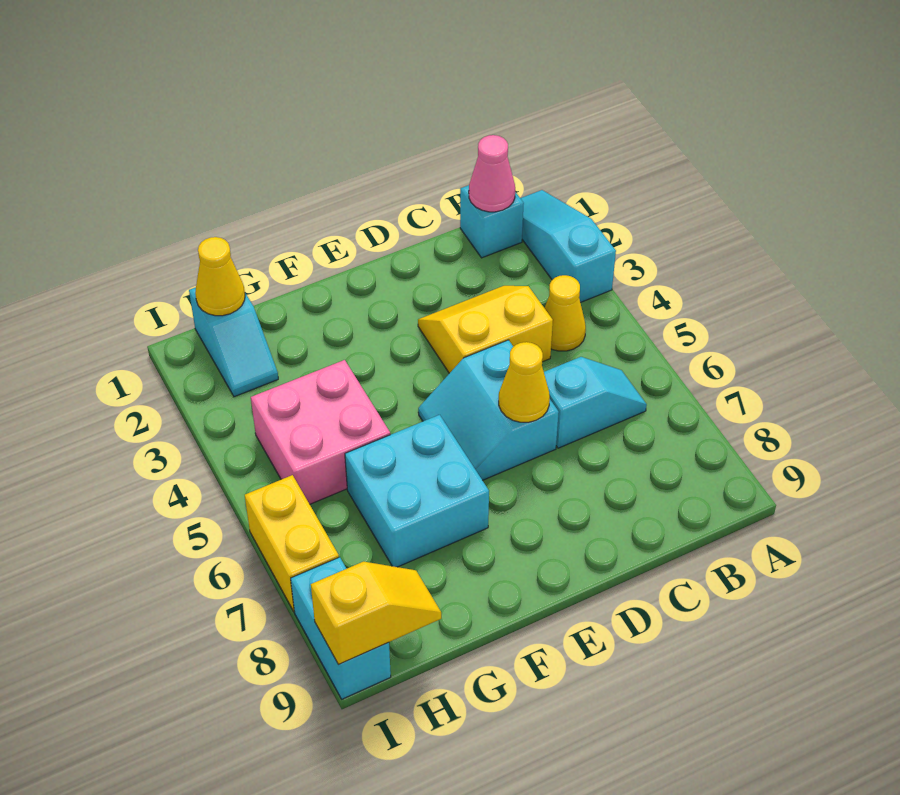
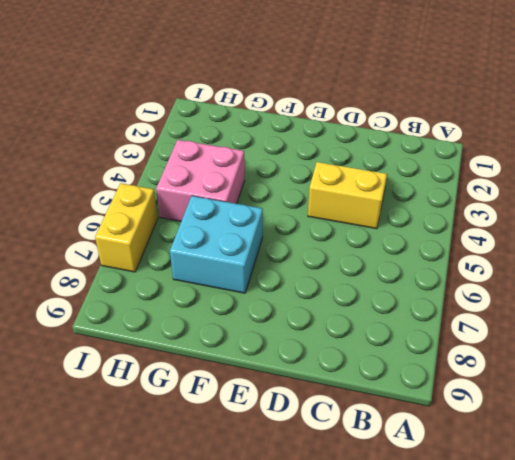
none -> cyan slope A1:A3 level 1 top 3
none -> cyan brick B1 level 1
none -> yellow cone B4 level 1

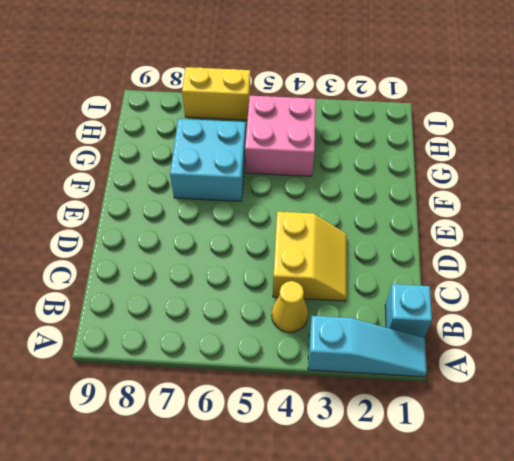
none -> cyan slope B6:C6 level 1 top C
none -> cyan slope D5:E6 level 1 top D
none -> cyan slope H1:H2 level 1 top 1

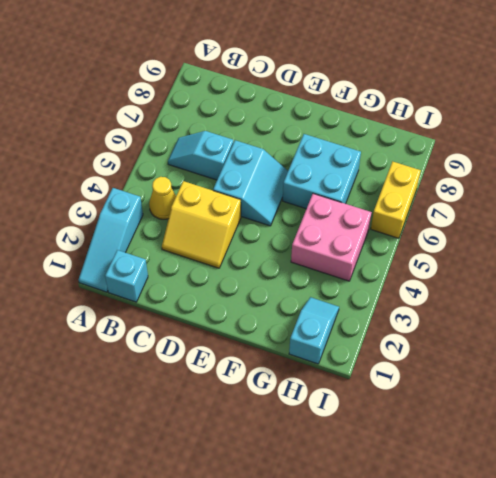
none -> cyan brick I8:I9 level 1
none -> pink cone B1 level 2
none -> yellow cone D6 level 2

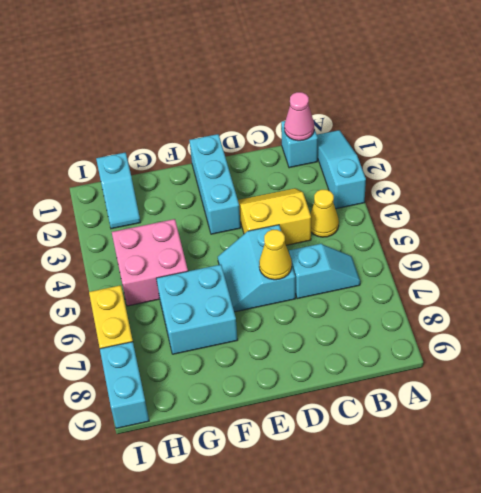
cyan brick E1:E3 level 1 -> none
none -> yellow cone H1 level 2
none -> yellow slope H9:I9 level 2 top I

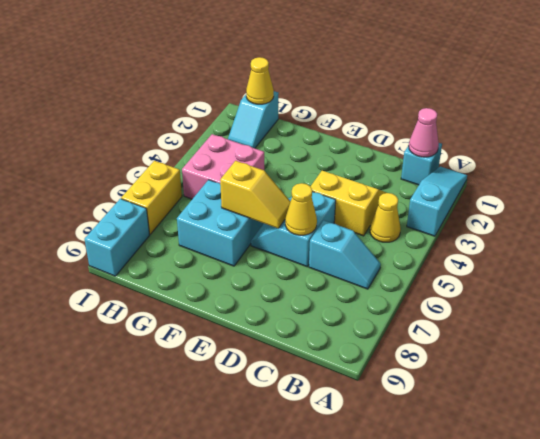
yellow slope E6:F6 level 2 top F -> yellow slope H9:I9 level 2 top I

